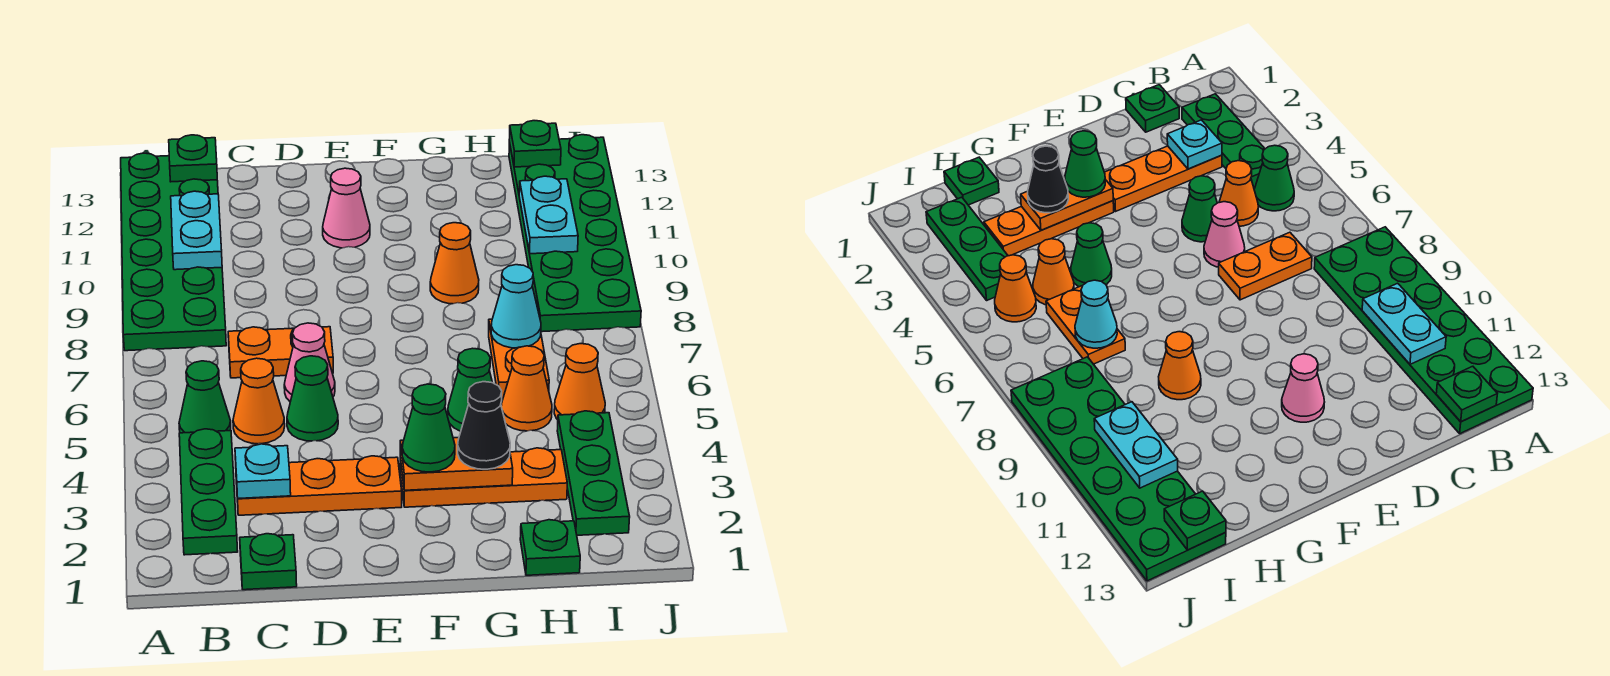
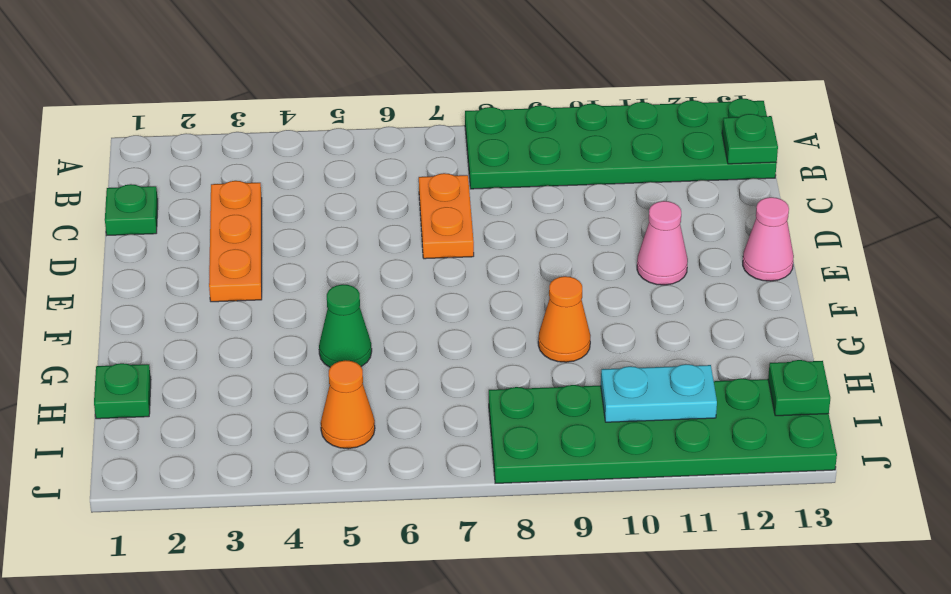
pink cone E13 level 1 -> pink cone D6 level 1
none -> green plate B2:B4 level 1
none -> green cone B5 level 1
none -> orange cone C5 level 1

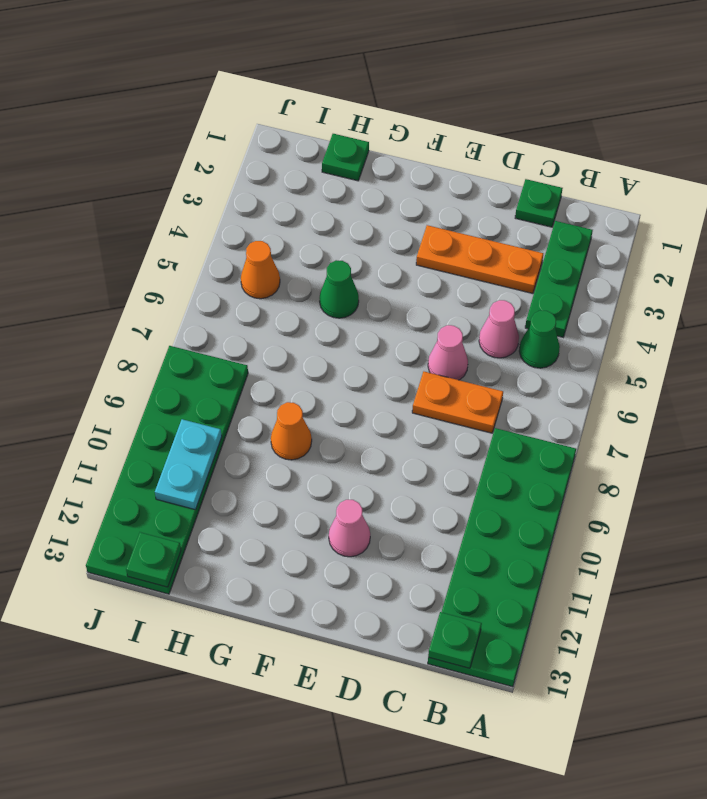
pink cone C5 level 1 -> orange cone C5 level 1
none -> green cone D5 level 1
none -> orange plate F3:H3 level 1
none -> orange cone H5 level 1

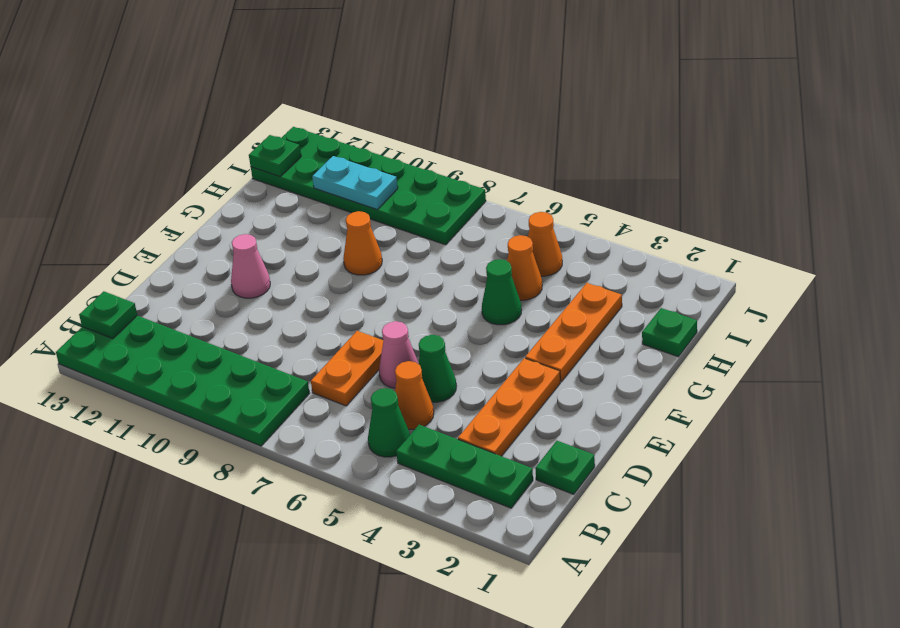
none -> orange plate H6:H7 level 1
none -> green plate I2:I4 level 1
none -> cyan plate B10:B11 level 2

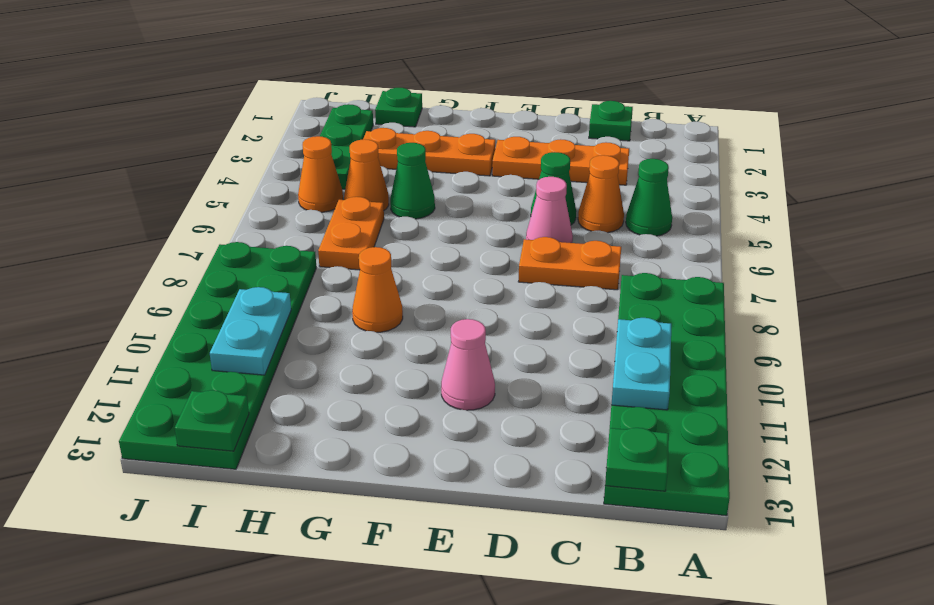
none -> green plate B2:B4 level 1
none -> cyan plate C3 level 2
none -> orange plate F3:G3 level 2

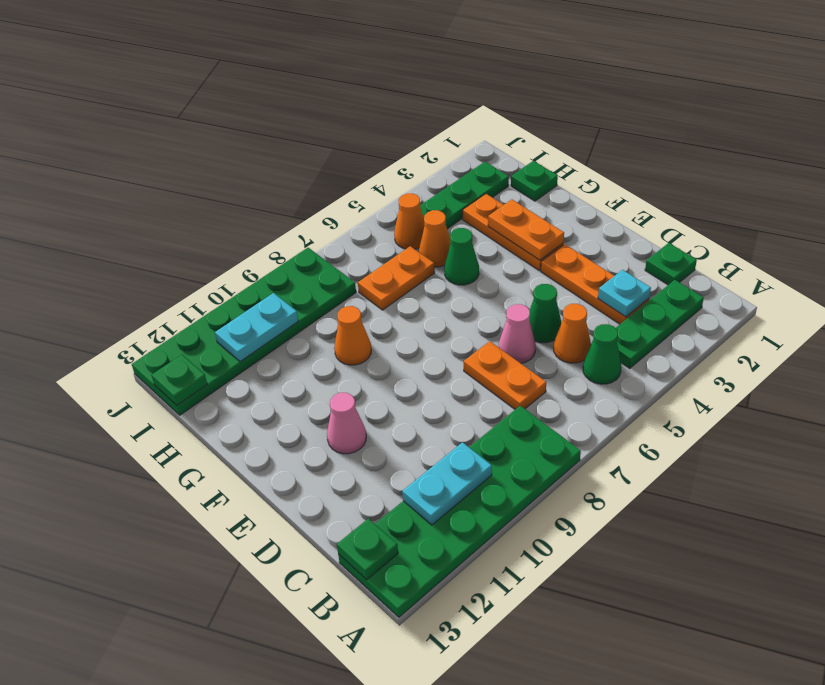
none -> cyan cone H7 level 2
none -> green cone F3 level 3
none -> black cone G3 level 3

